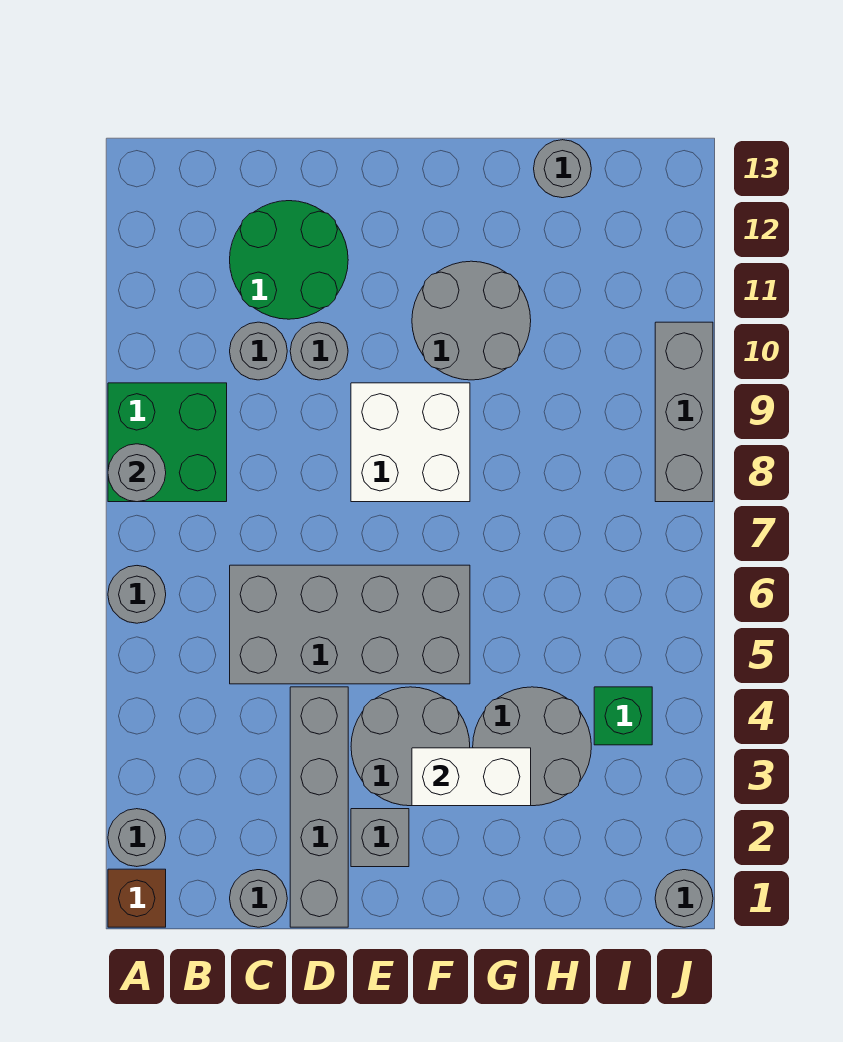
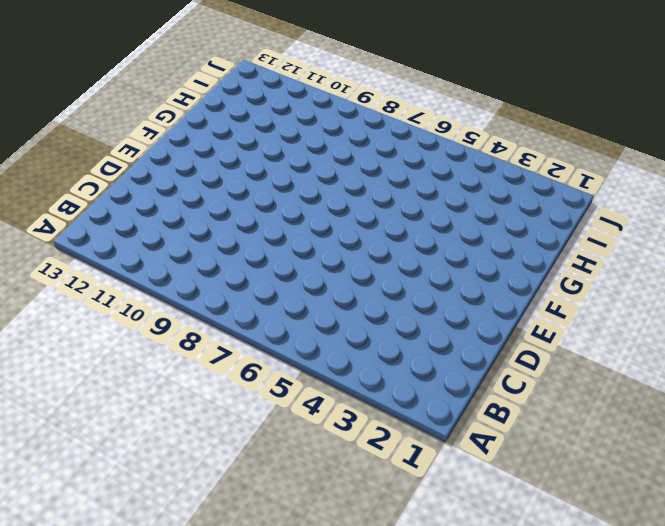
none -> brown brick A1 level 1
none -> grey round brick A2 level 1
none -> grey round brick A6 level 1

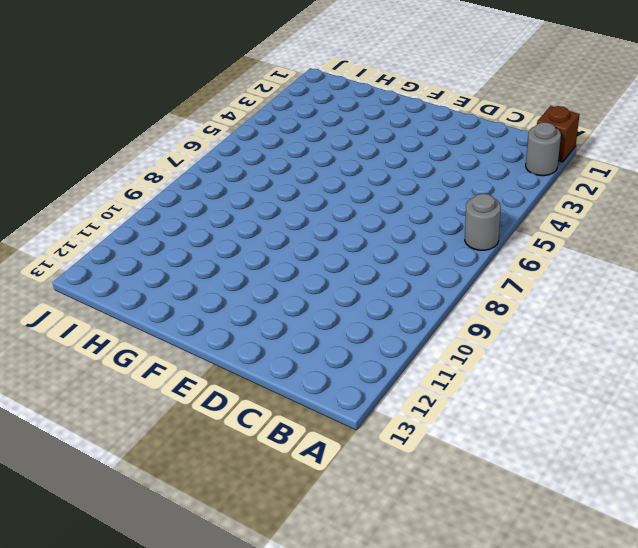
none -> green brick A8:B9 level 1
none -> grey round brick C1 level 1
none -> grey brick C5:F6 level 1

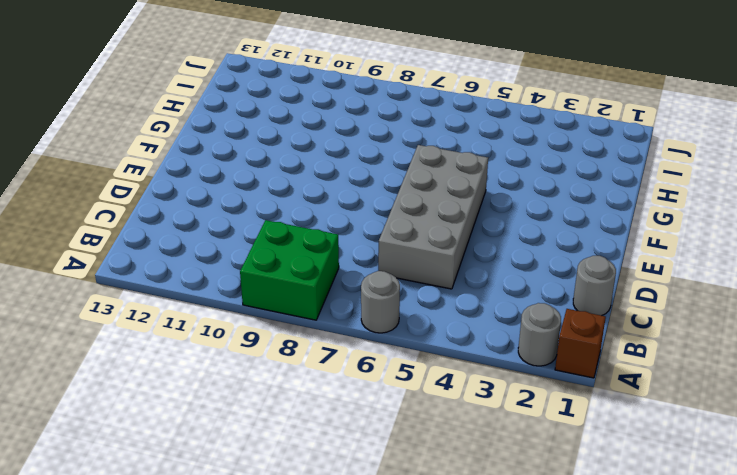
none -> grey round brick C10 level 1
none -> green round brick C11:D12 level 1
none -> grey brick D1:D4 level 1

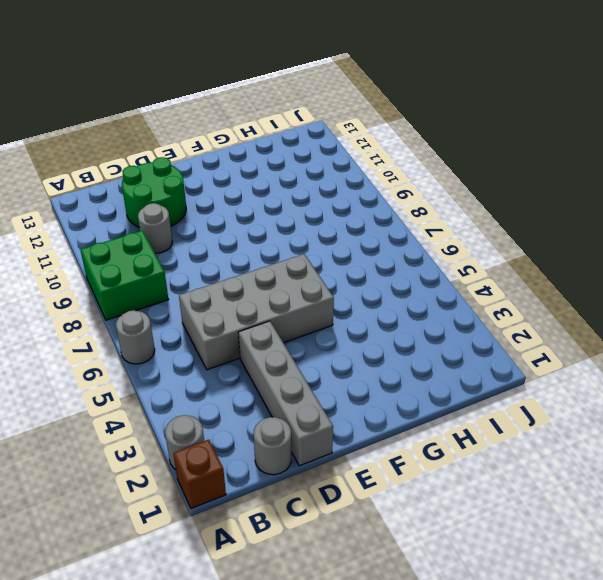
none -> grey round brick D10 level 1
none -> grey brick E2 level 1
none -> grey round brick E3:F4 level 1

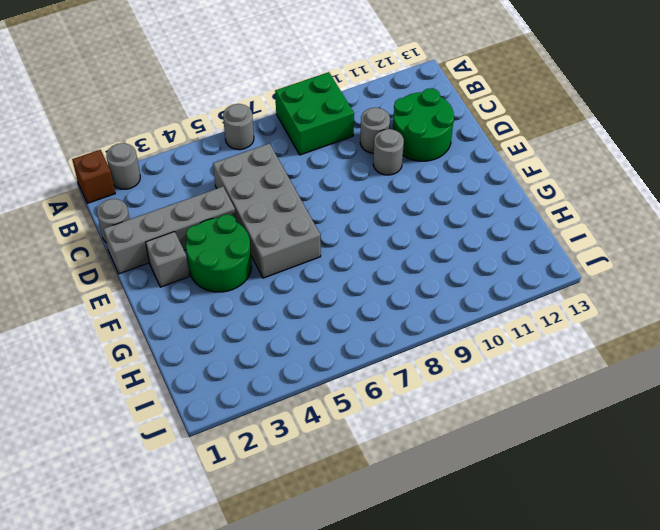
green round brick E3:F4 level 1 -> grey round brick E3:F4 level 1
none -> white brick E8:F9 level 1
none -> grey round brick F10:G11 level 1
none -> grey round brick G3:H4 level 1

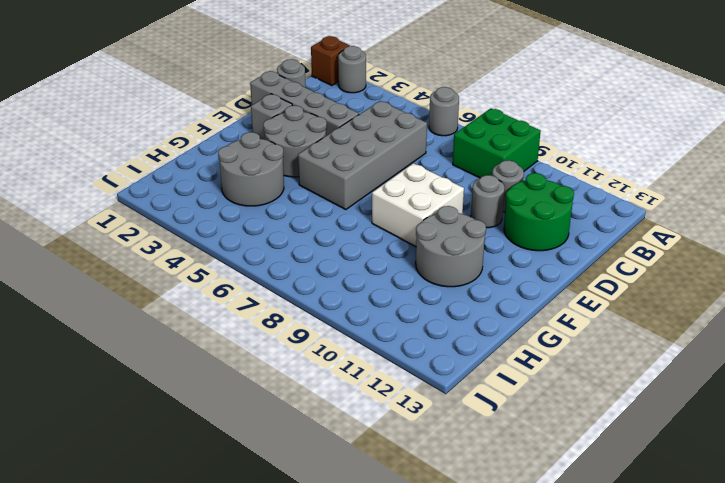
none -> grey round brick H13 level 1
none -> green brick I4 level 1
none -> grey round brick J1 level 1

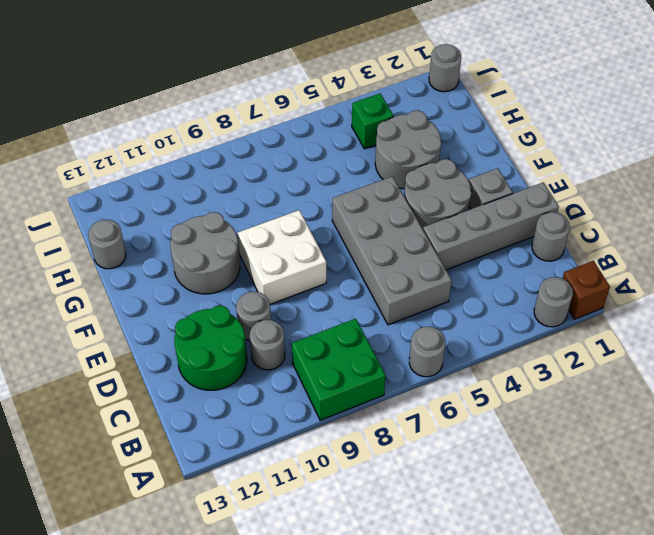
none -> grey brick J8:J10 level 1
none -> grey round brick A8 level 2
none -> white brick F3:G3 level 2

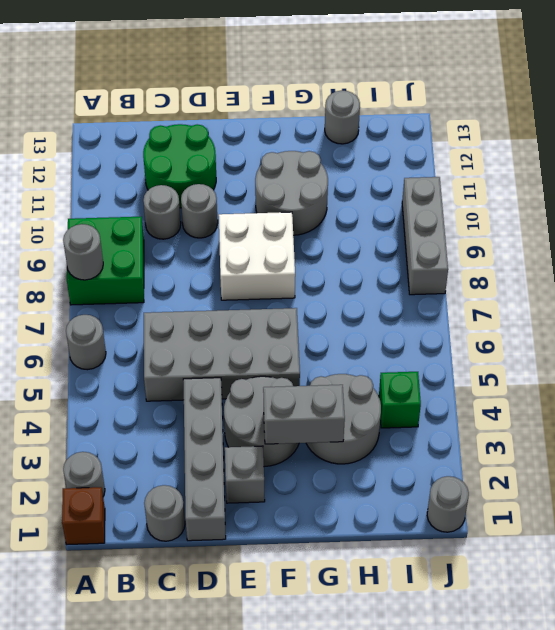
grey brick F3:G3 level 2 -> white brick F3:G3 level 2

